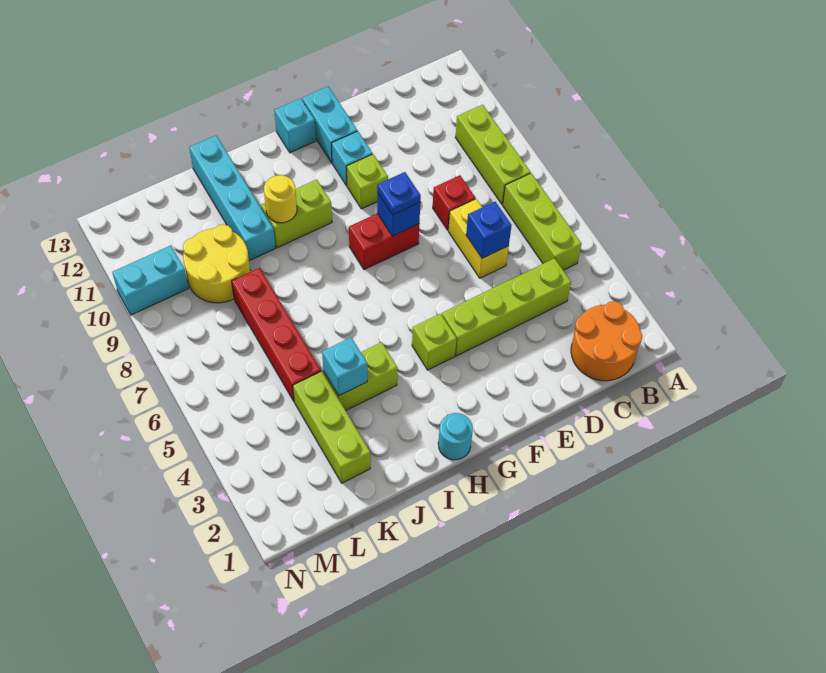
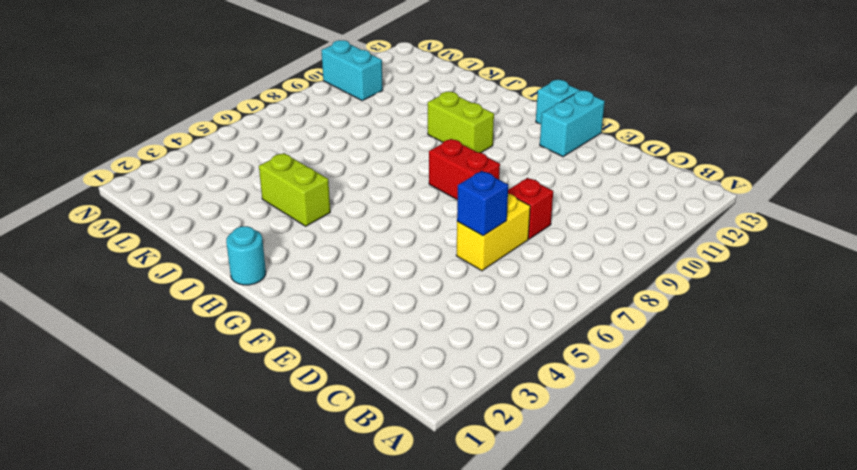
none -> orange round brick B1:C2 level 1
none -> lime brick B5:B7 level 1
none -> lime brick B8:B10 level 1

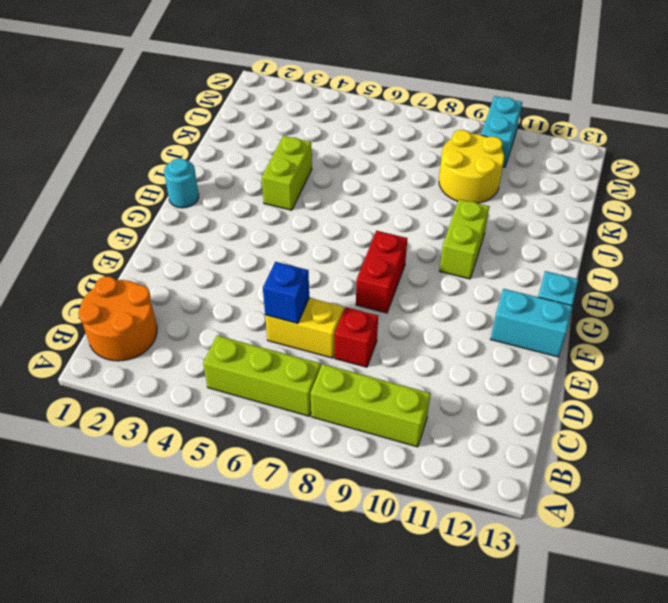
none -> lime brick C4:F4 level 1
none -> lime brick F10 level 1
none -> cyan brick F11 level 1

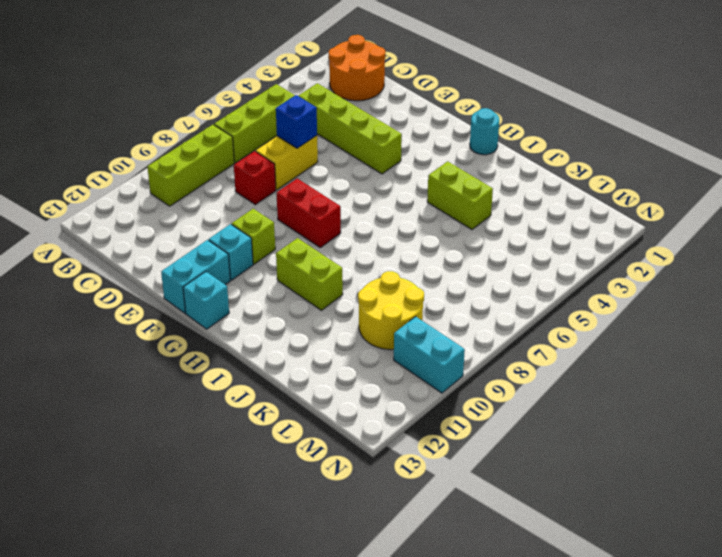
none -> lime brick G4 level 1
none -> cyan brick J10:J13 level 1
none -> lime brick K2:K4 level 1

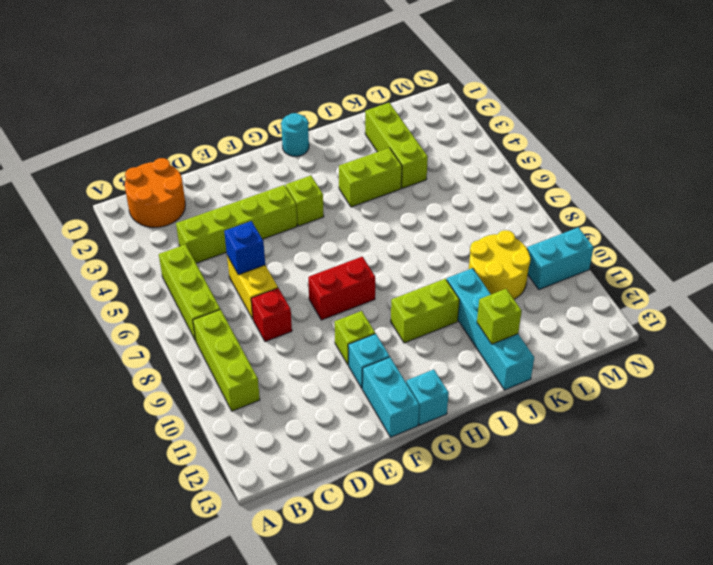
lime brick J12 level 2 -> none
none -> red brick K5:K8 level 1
none -> blue brick F8 level 2
none -> yellow round brick I10 level 2

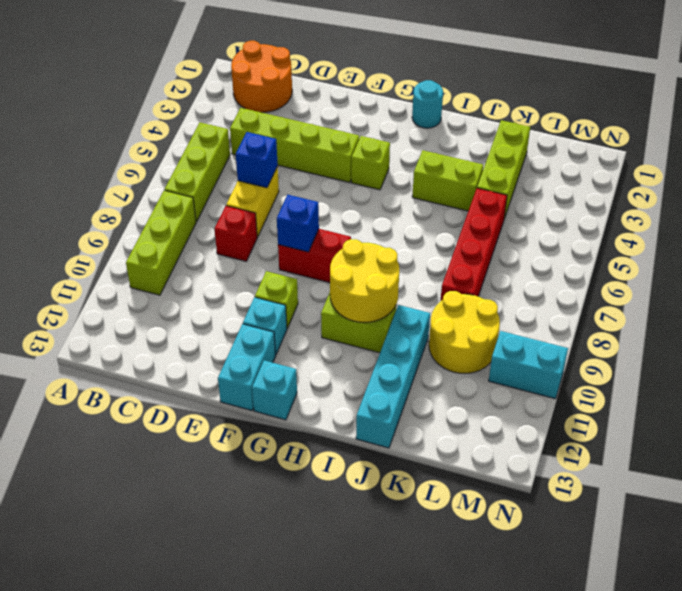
yellow round brick H9:I10 level 2 -> yellow round brick I10 level 2
none -> cyan brick J4 level 2
none -> blue plate F8 level 3

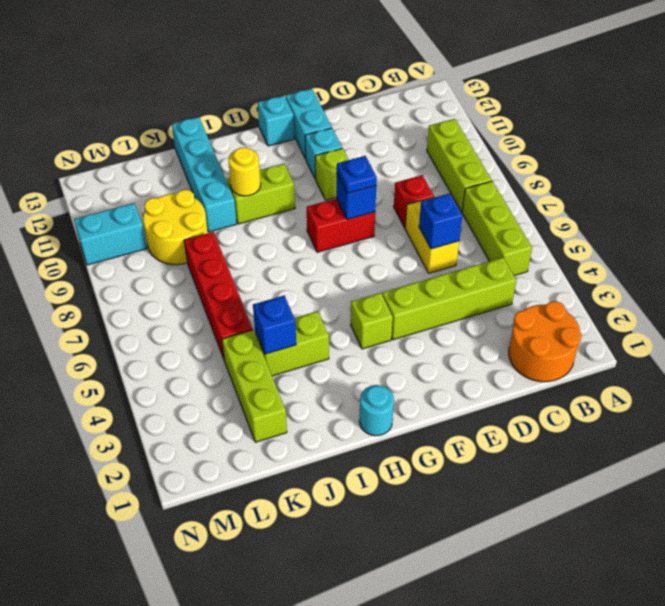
blue brick J4 level 2 -> cyan brick J4 level 2

